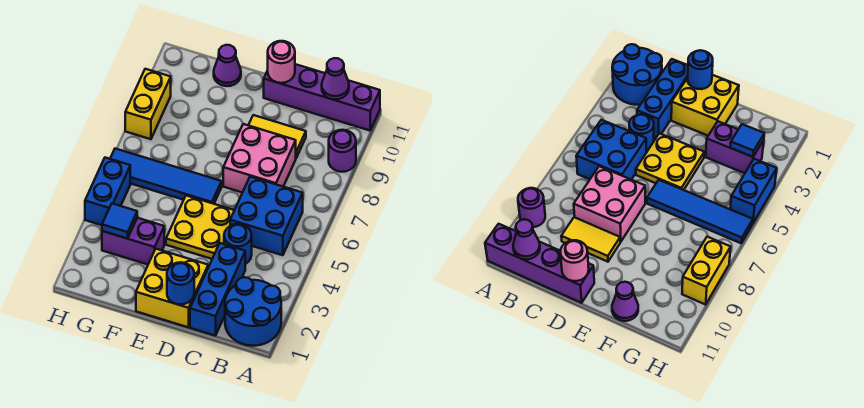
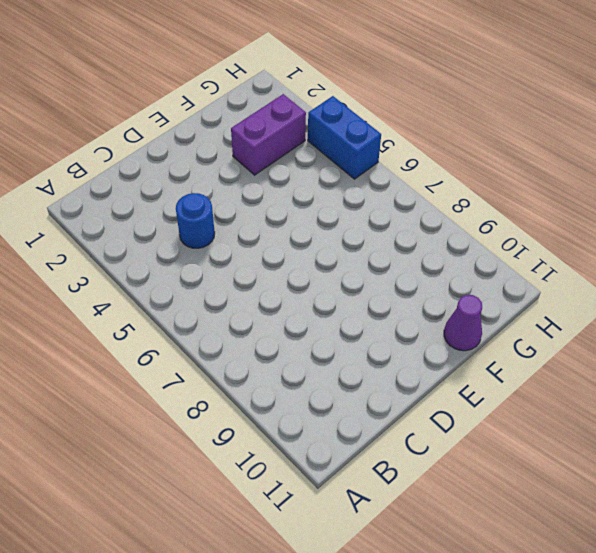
none -> blue round brick A1:B2 level 1
none -> purple round brick A9 level 1
none -> purple brick A11:D11 level 1

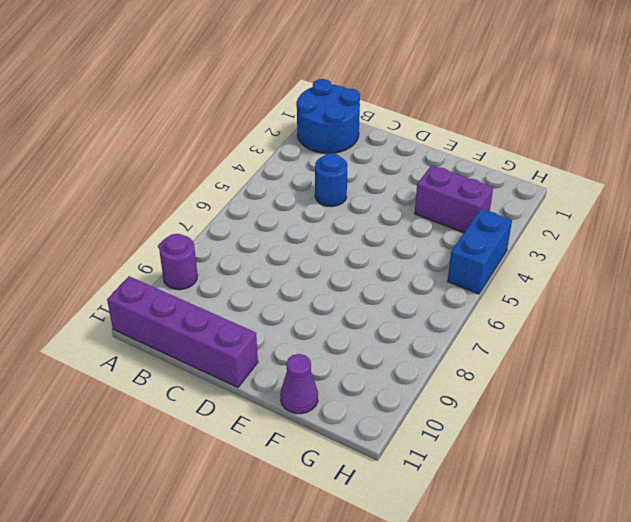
none -> blue brick B5:C6 level 1
none -> blue brick C1:C3 level 1
none -> pink brick C7:D8 level 1

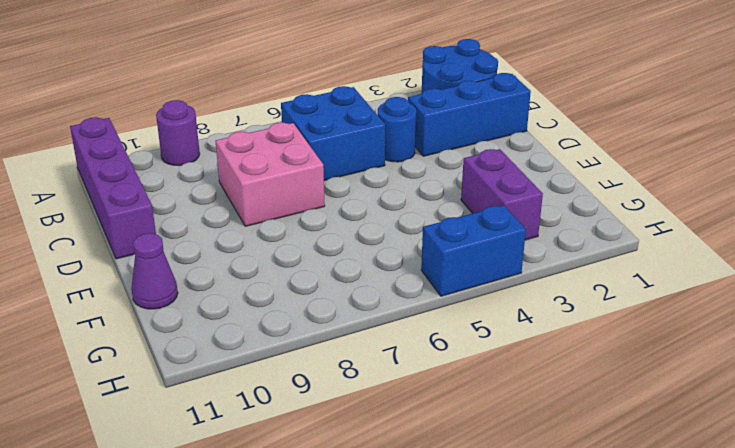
none -> yellow tile C9:D9 level 1
none -> yellow brick D1:E2 level 1
none -> yellow plate D4:E5 level 1

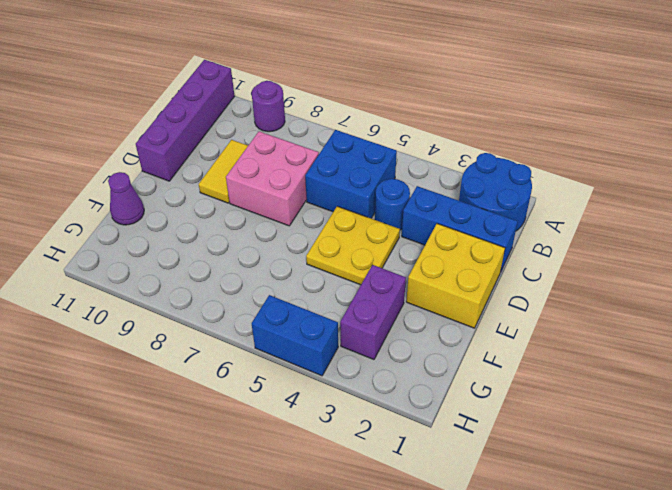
none -> blue tile E6:H6 level 1
none -> yellow brick H8:H9 level 1
none -> purple cone B11 level 2

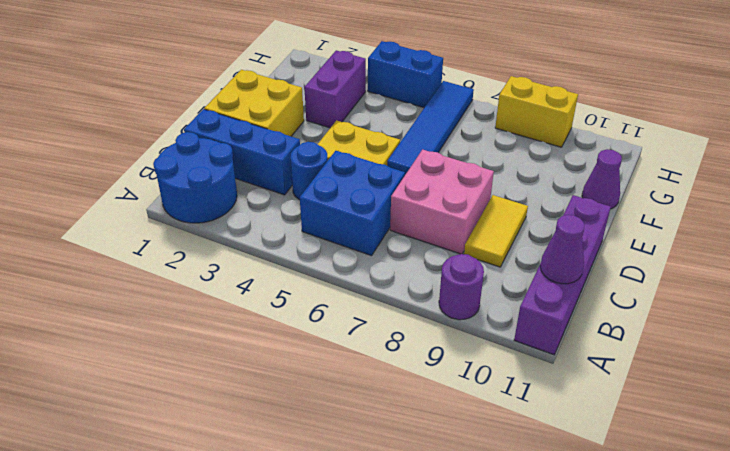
none -> blue round brick D1 level 2
none -> pink round brick D11 level 2
none -> blue tile G3 level 2

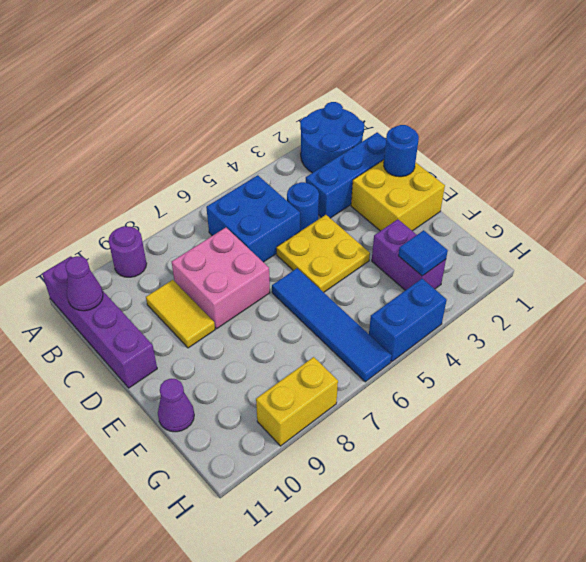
none -> pink round brick D11 level 2

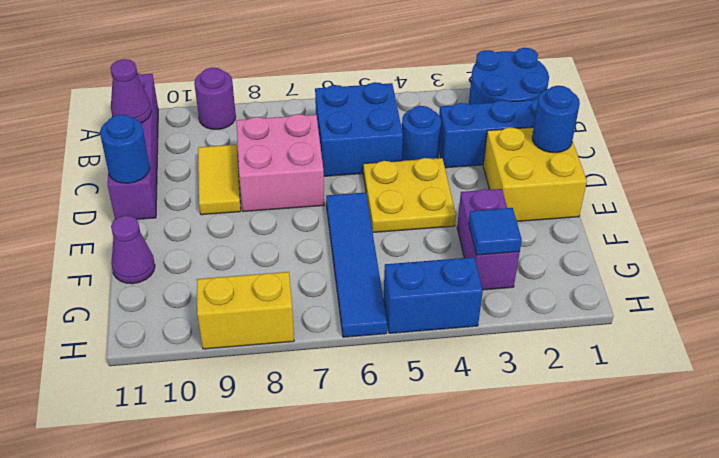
blue round brick D11 level 2 -> pink round brick D11 level 2

